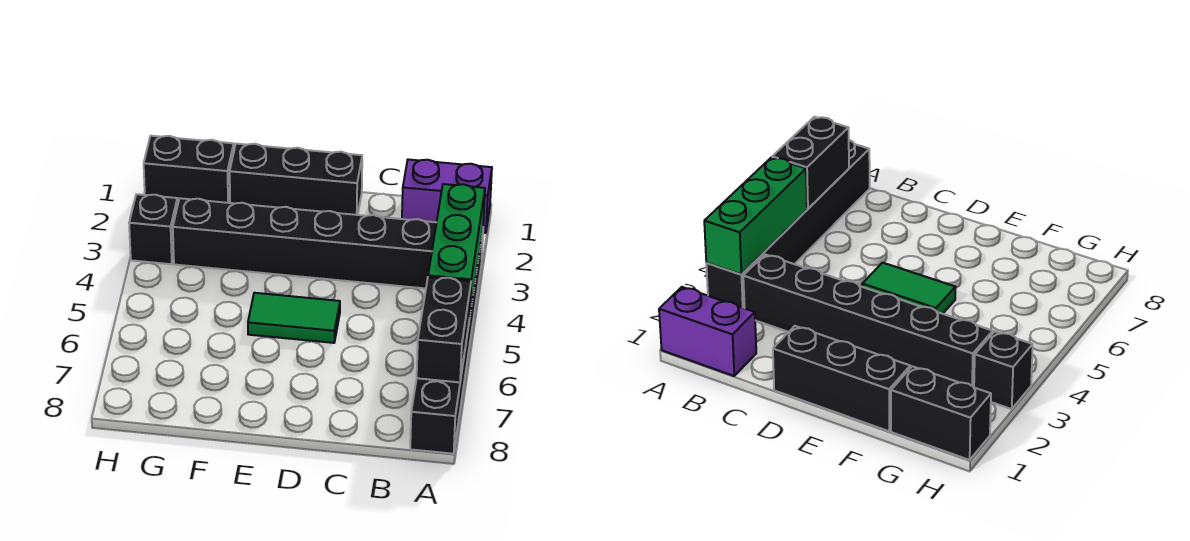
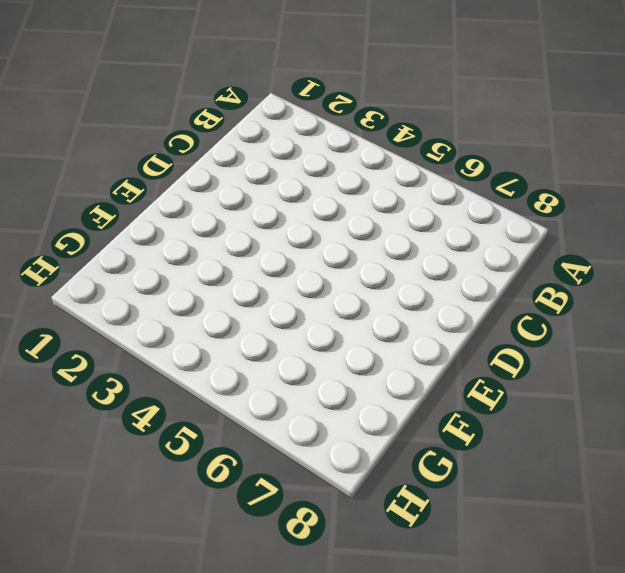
none -> purple brick A1:B1 level 1
none -> black brick A3:A8 level 1

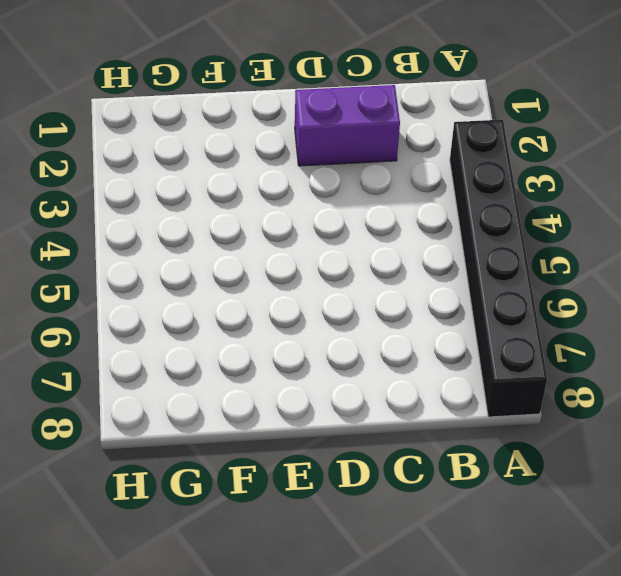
purple brick C2:D2 level 1 -> purple brick A1:B1 level 1
none -> black brick B3:G3 level 1
none -> black brick D1:F1 level 1

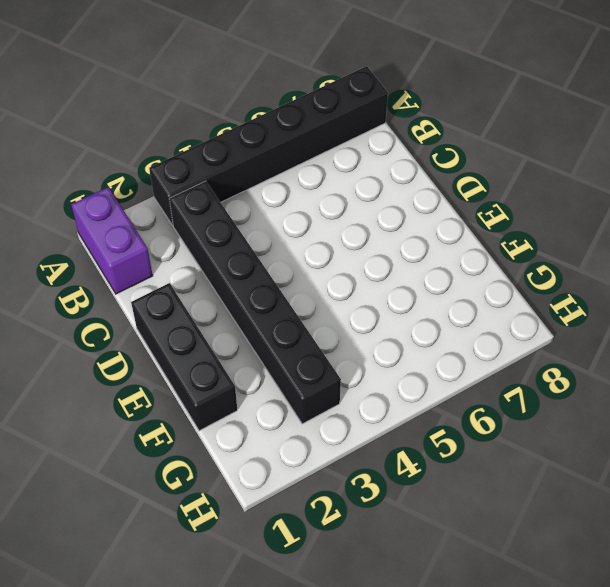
none -> green tile D5:E5 level 1
none -> black brick G1:H1 level 1

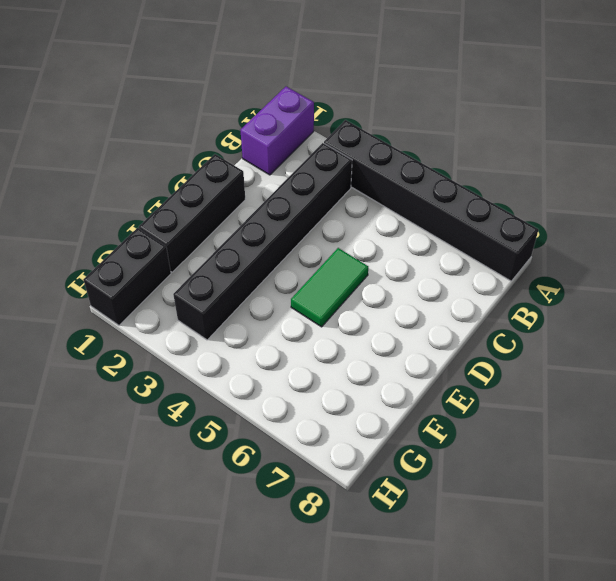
none -> black brick H3 level 1
none -> green brick A3:A5 level 2

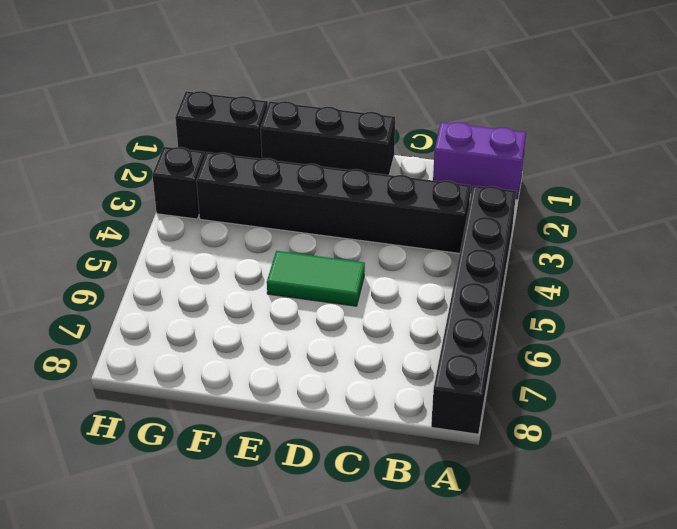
none -> green brick A3:A5 level 2
none -> black brick A6:A7 level 2

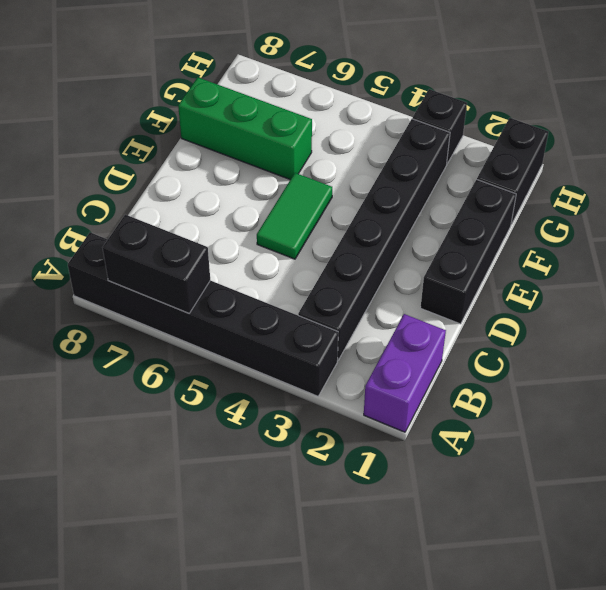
green brick F6:F8 level 1 -> green brick A3:A5 level 2

